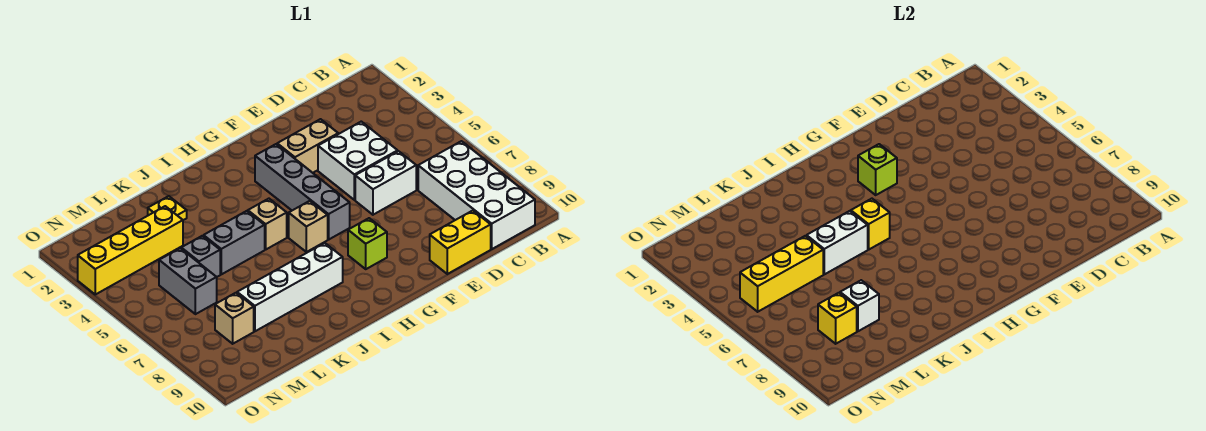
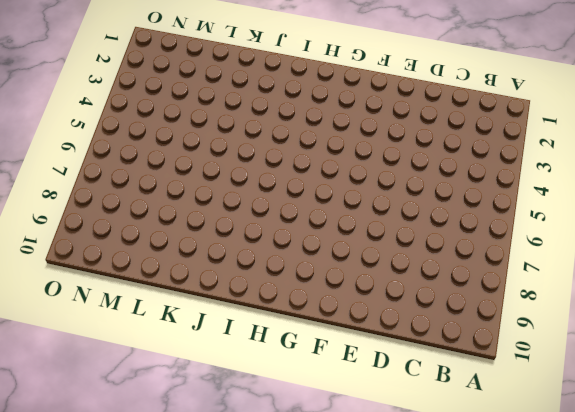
none -> white brick B7:C10 level 1
none -> white brick D4:E5 level 1
none -> white brick D6:E6 level 1

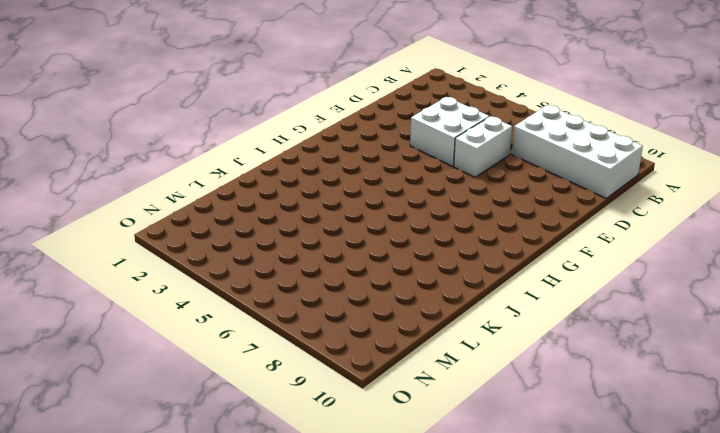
none -> yellow brick D10:E10 level 1
none -> tan brick E3:F3 level 1
none -> grey brick G3:G6 level 1

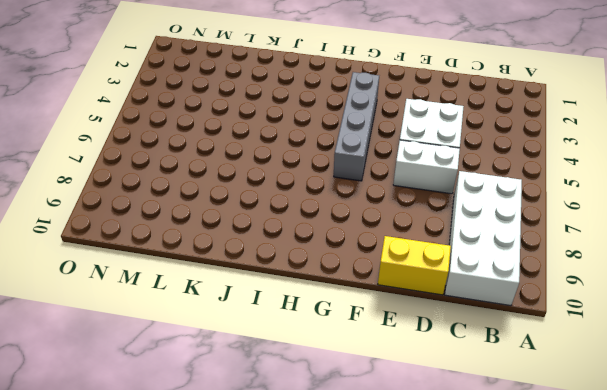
none -> tan brick E3:F3 level 1
none -> lime brick G8 level 1
none -> tan brick H6 level 1

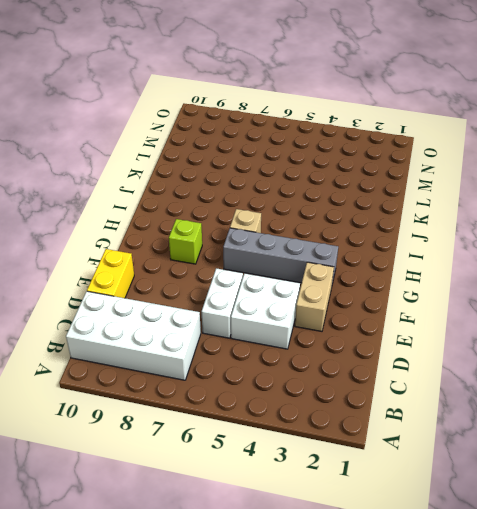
none -> tan brick I5 level 1
none -> white brick I8:L8 level 1
none -> grey brick J5:K5 level 1

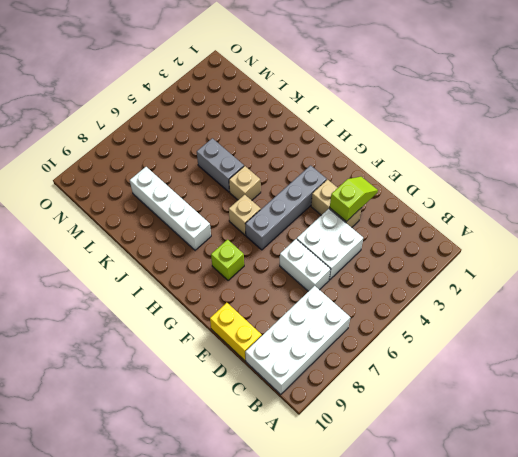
lime slope E2:E3 level 2 top 3 -> none
none -> yellow plate K2 level 1
none -> yellow brick L3:O3 level 1
none -> grey brick L5 level 1

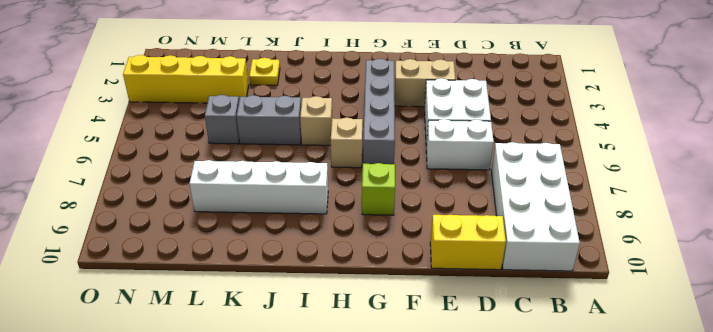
none -> grey brick M5:M6 level 1
none -> tan brick M8 level 1
none -> lime brick G3 level 2

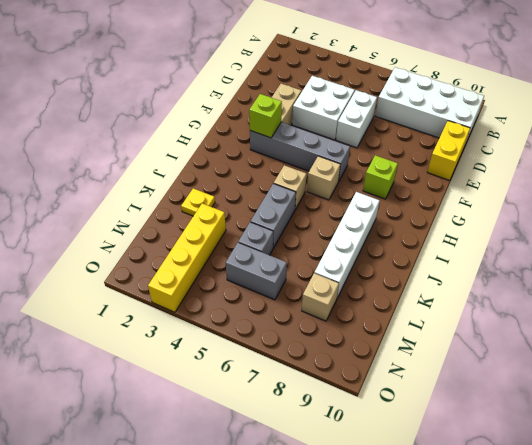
none -> yellow brick I5 level 2
none -> white brick J5:K5 level 2
none -> yellow brick L5:N5 level 2

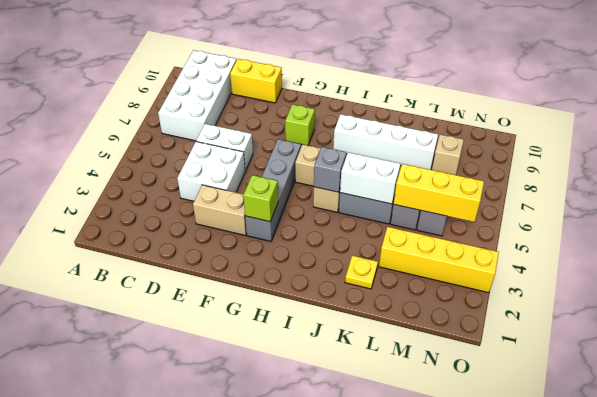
grey brick I5 level 2 -> yellow brick I5 level 2
none -> white brick L8 level 2
none -> yellow brick M8 level 2

